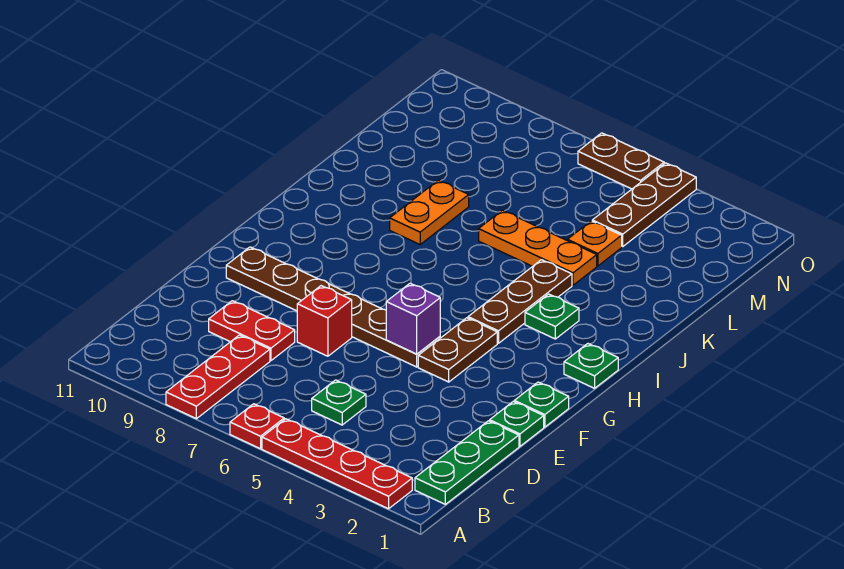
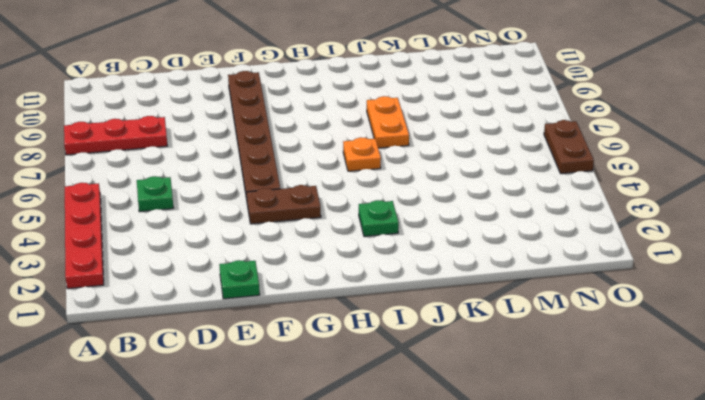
orange plate I6 level 1 -> orange plate L4 level 1
orange plate J7:J8 level 1 -> orange plate J8:K8 level 1
none -> red plate A6 level 1
none -> green plate B1:D1 level 1
none -> red plate D8:D9 level 1

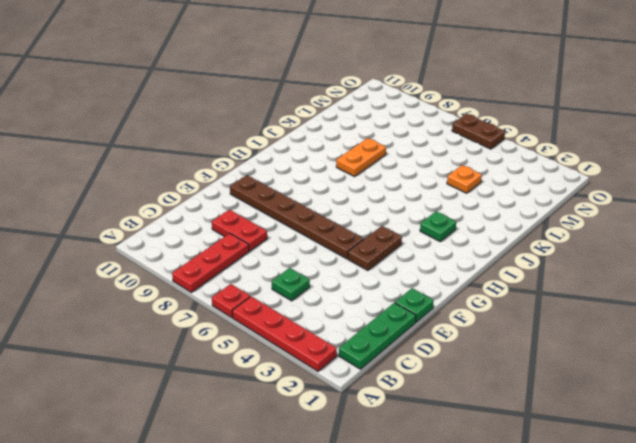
none -> red brick E7 level 1
none -> green plate F1 level 1
none -> green plate H1 level 1

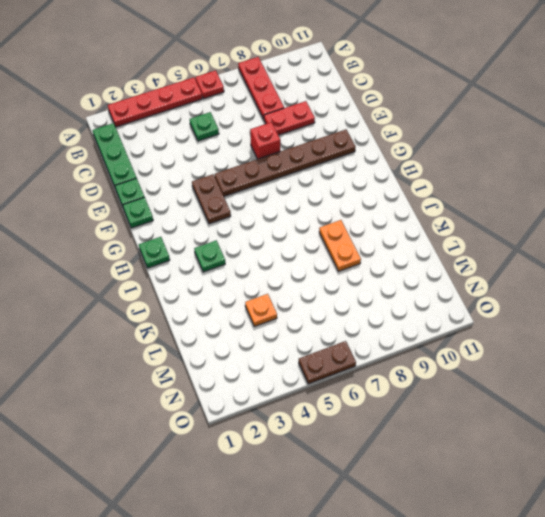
none -> brown plate H4:J4 level 1
none -> orange plate K4:K6 level 1
none -> brown plate M4:O4 level 1

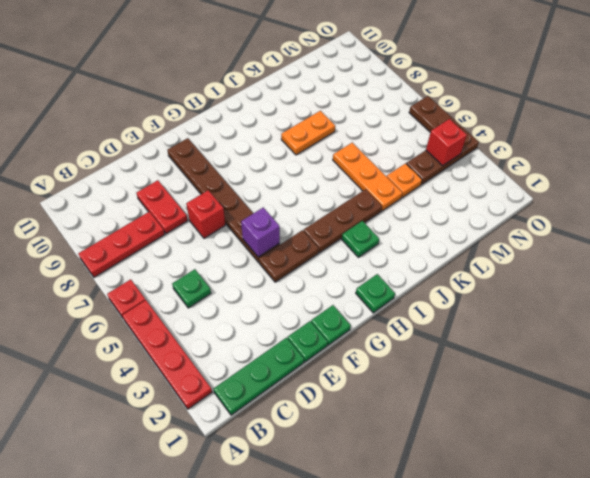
red brick N4 level 2 -> none

